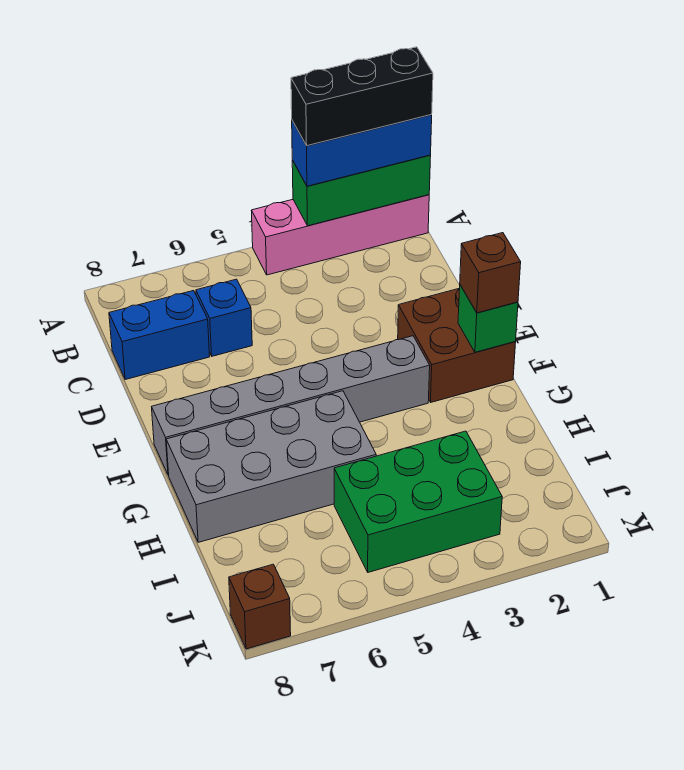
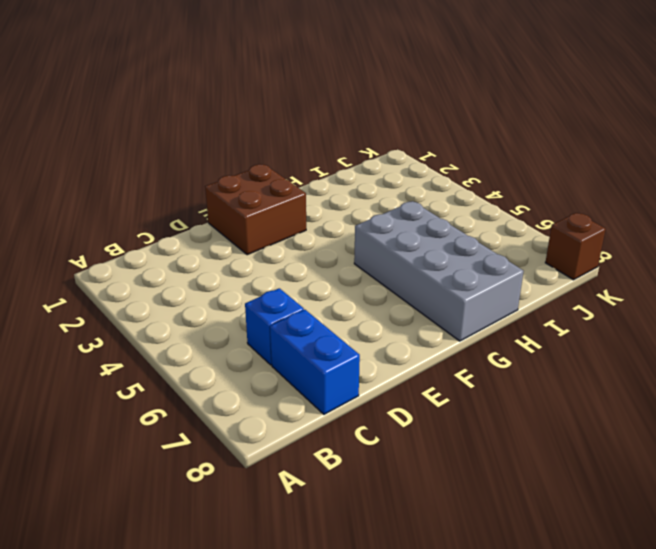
none -> pink brick A1:A4 level 1
none -> grey brick F3:F8 level 1
none -> green brick I3:J5 level 1

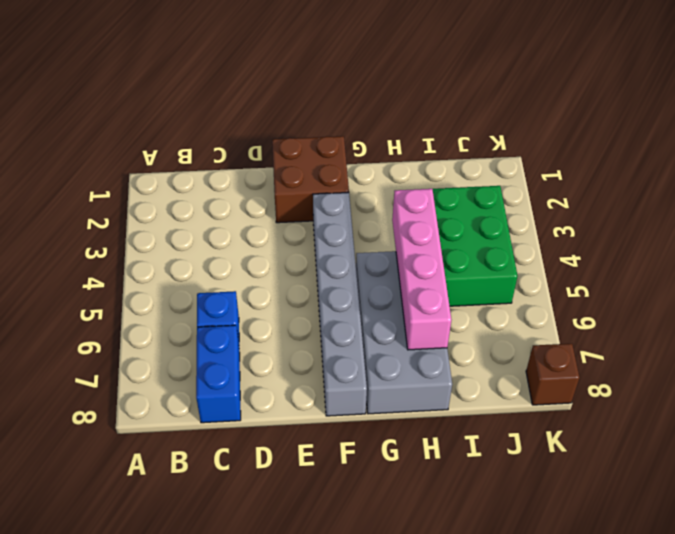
pink brick H4:H7 level 2 -> pink brick A1:A4 level 1
none -> green brick A1:A3 level 2
none -> green brick F1 level 2
none -> blue brick A1:A3 level 3

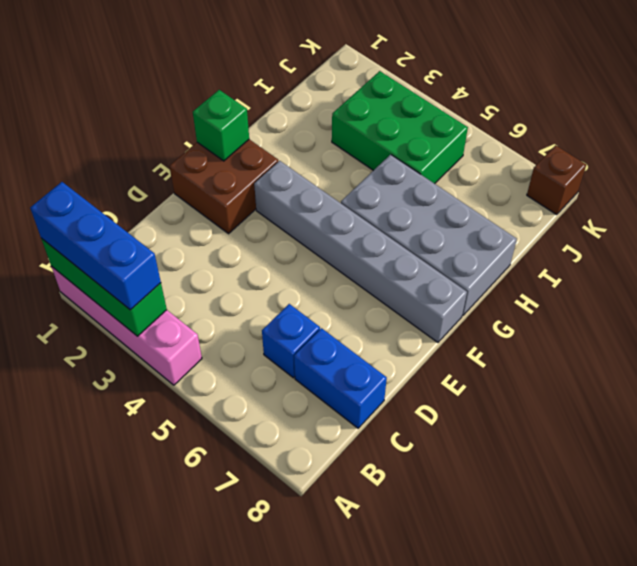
none -> brown brick F1 level 3
none -> black brick A1:A3 level 4

